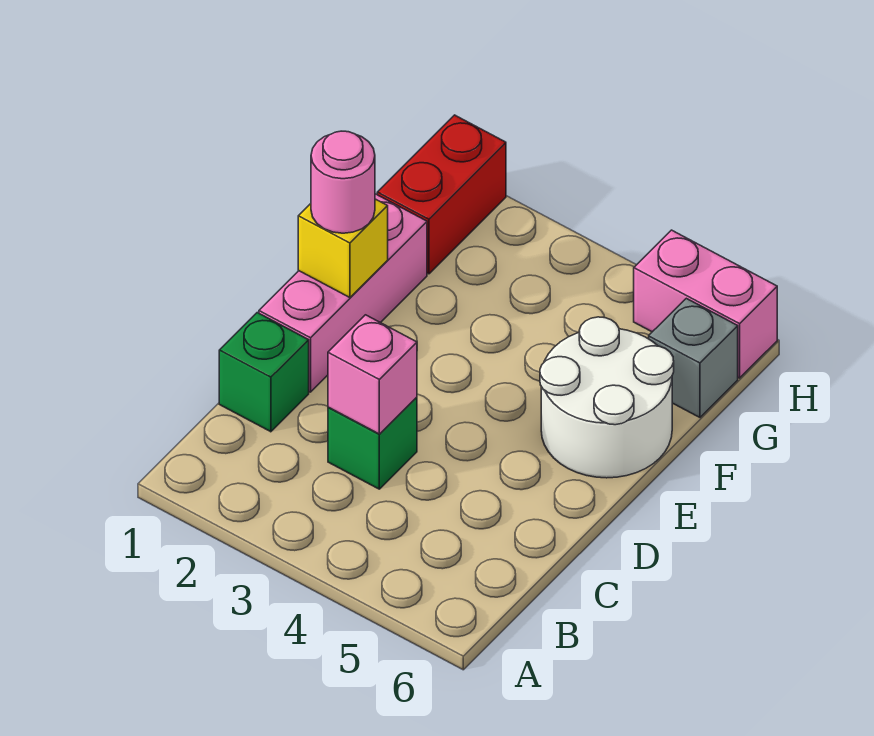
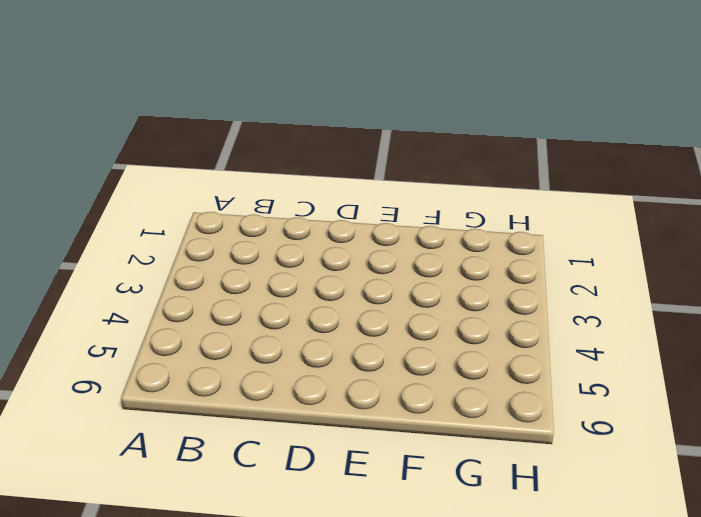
none -> green brick C1 level 1
none -> green brick C3 level 1

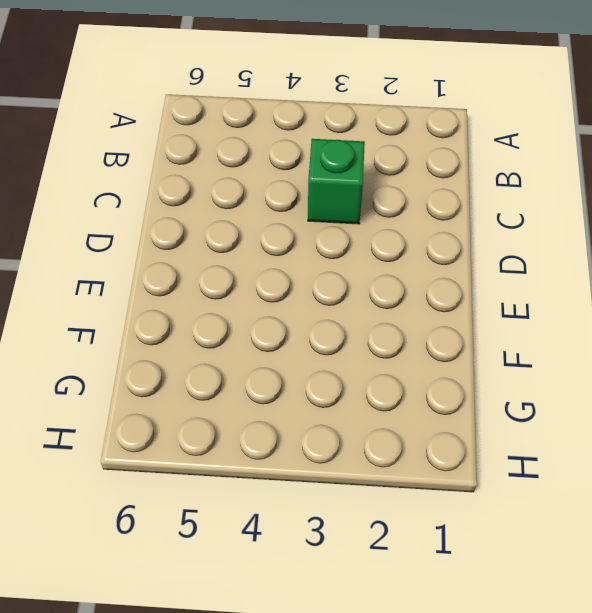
none -> green brick C1 level 1
none -> pink brick D1:F1 level 1

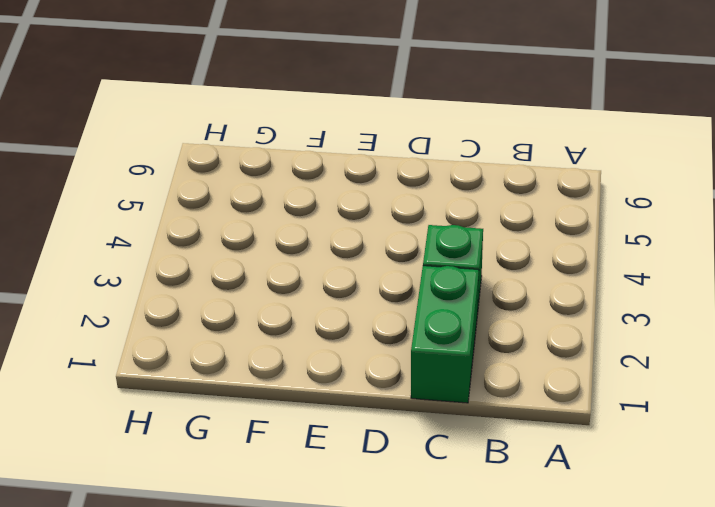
green brick C1:C2 level 1 -> green brick C1 level 1
none -> pink brick D1:F1 level 1
none -> white round brick E5:F6 level 1

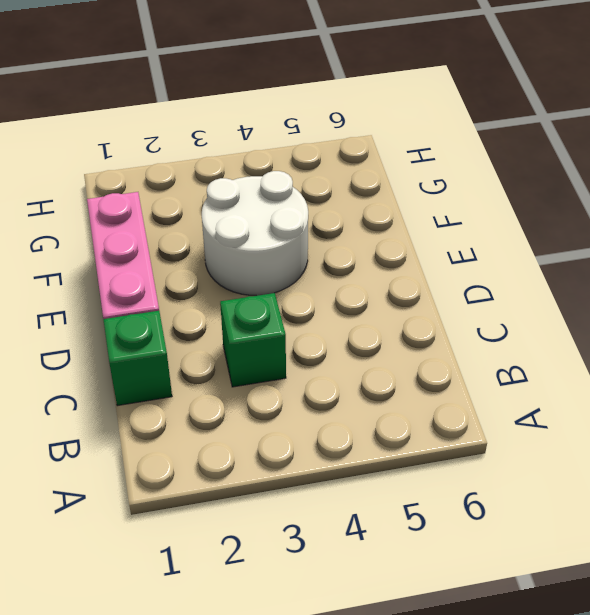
white round brick E3:F4 level 1 -> white round brick E5:F6 level 1
none -> red brick G1:H1 level 1
none -> grey brick G6 level 1

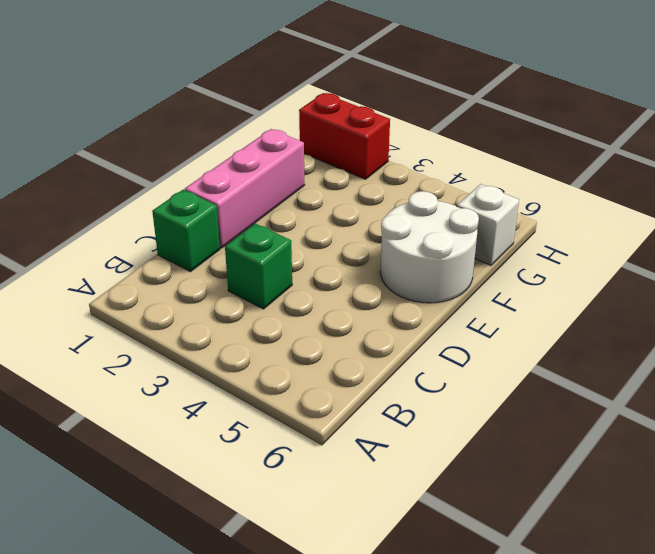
white brick G6 level 1 -> grey brick G6 level 1
red brick H1:H2 level 1 -> red brick G1:H1 level 1
none -> pink brick H5:H6 level 1
none -> pink brick C3 level 2

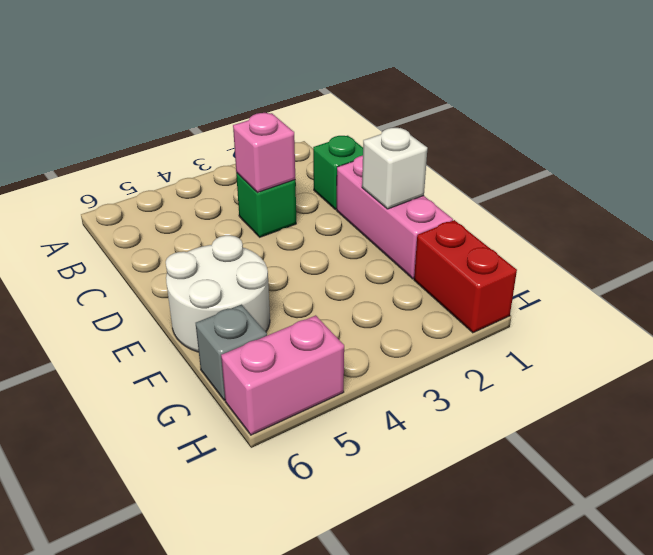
white brick E1 level 2 -> yellow brick E1 level 2
none -> pink round brick E1 level 3

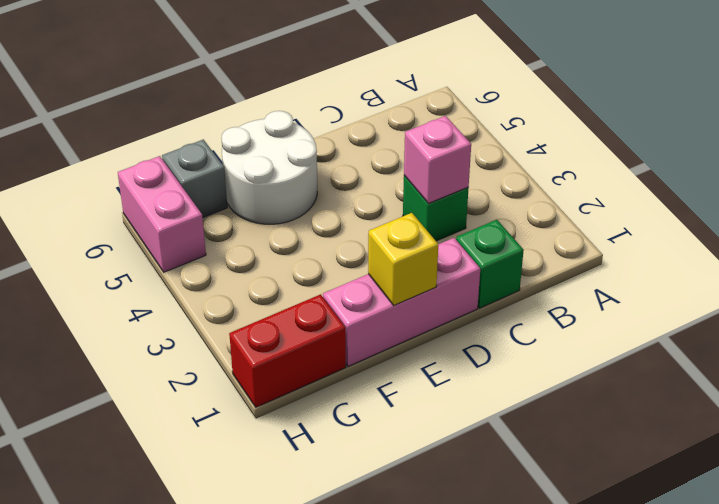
none -> pink round brick E1 level 3

